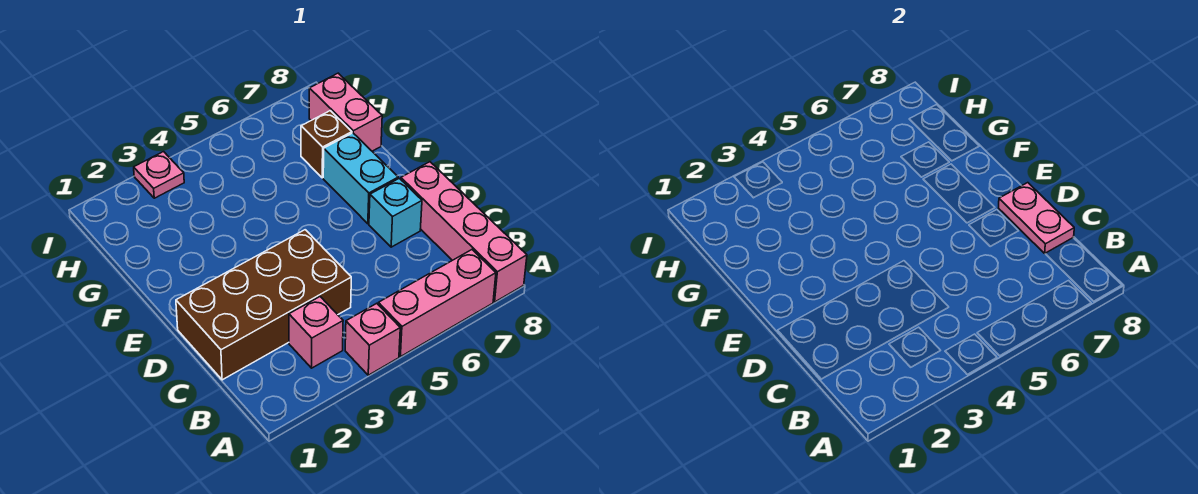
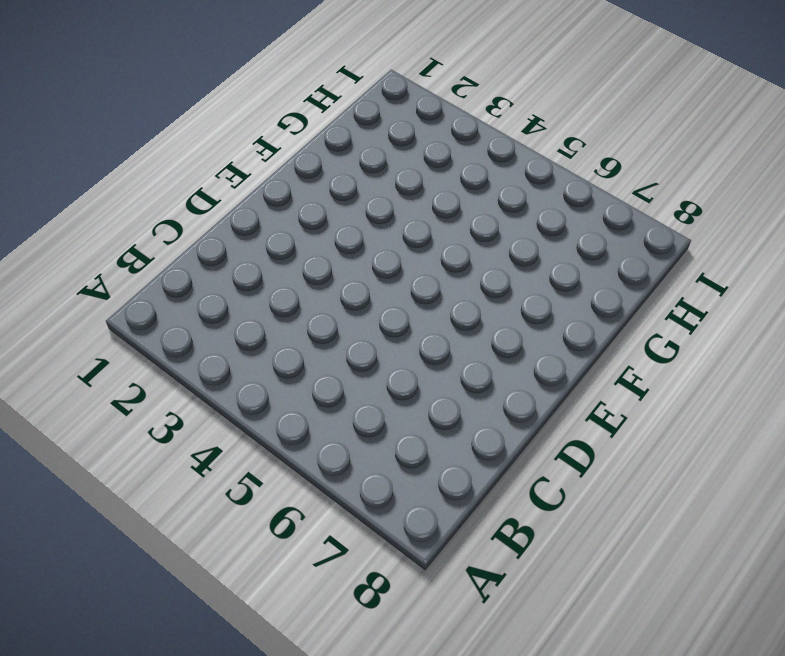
none -> pink brick A4 level 1
none -> pink brick A5:A7 level 1

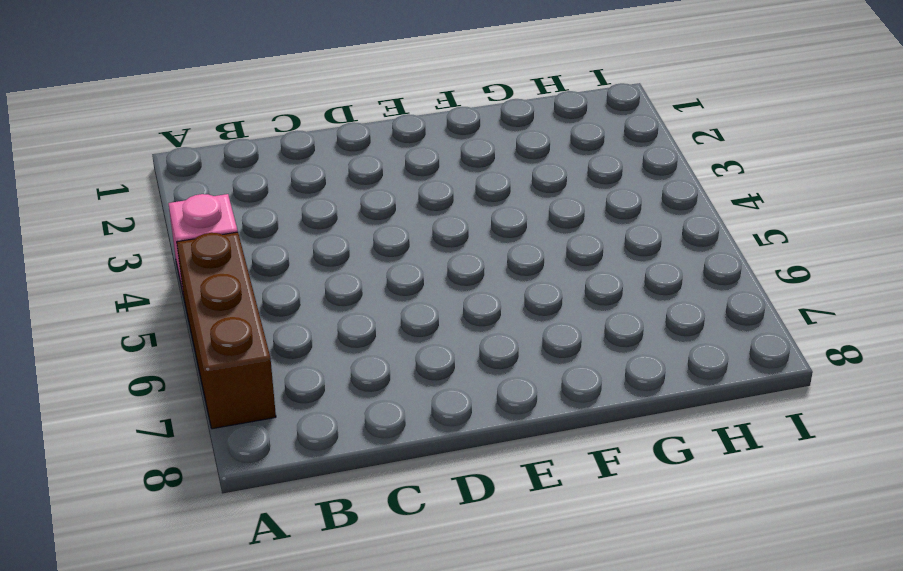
brown brick A5:A7 level 1 -> pink brick A5:A7 level 1
none -> pink brick A8:D8 level 1
none -> pink brick B3 level 1

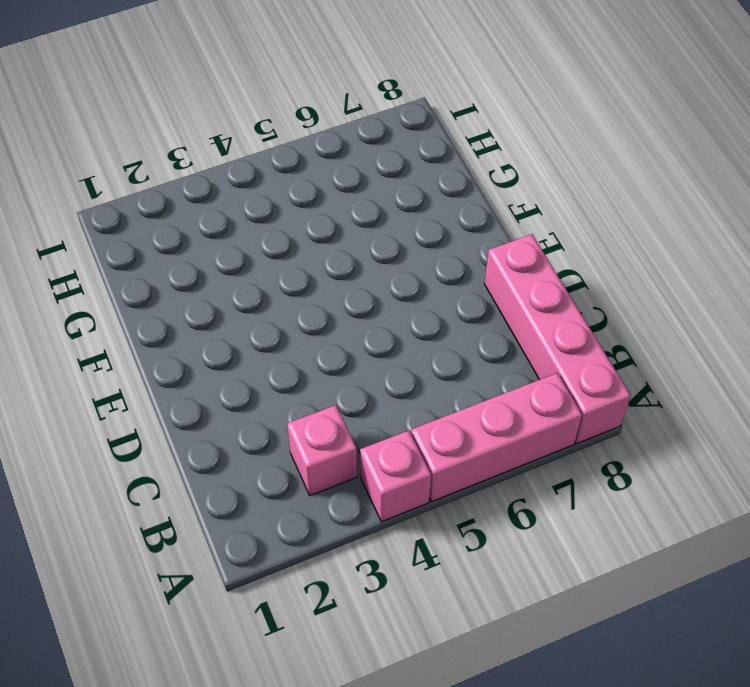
none -> brown brick C1:D4 level 1
none -> cyan brick D7 level 1

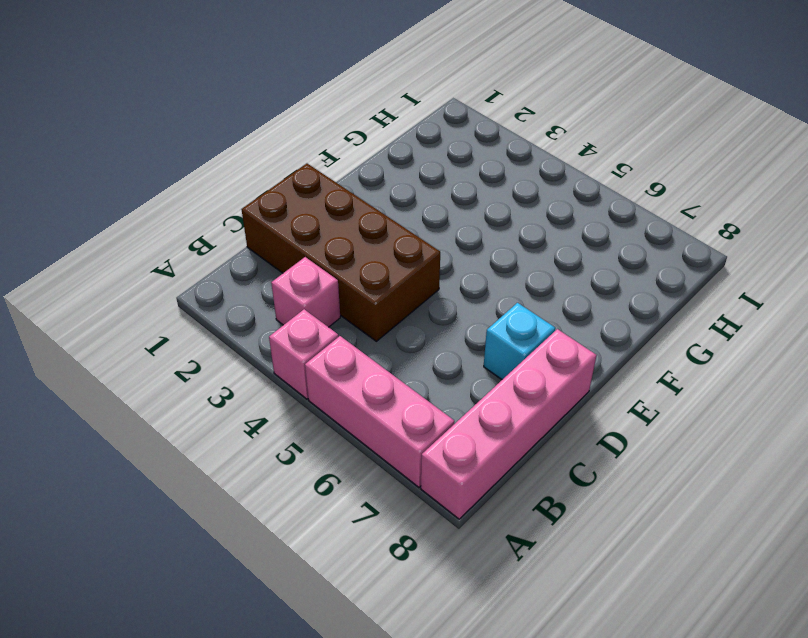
none -> cyan brick E7:F7 level 1
none -> brown brick G7 level 1

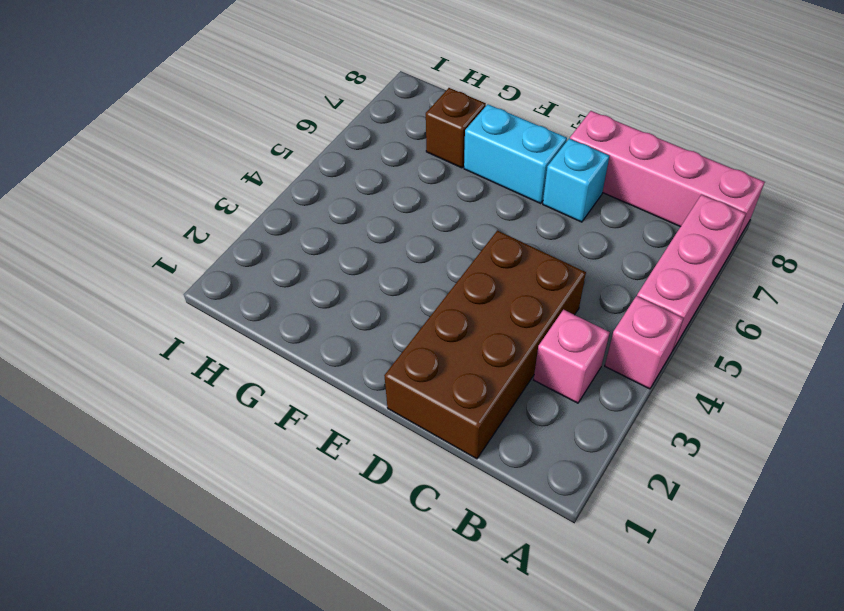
none -> pink brick G8:H8 level 1
none -> pink plate I3 level 1

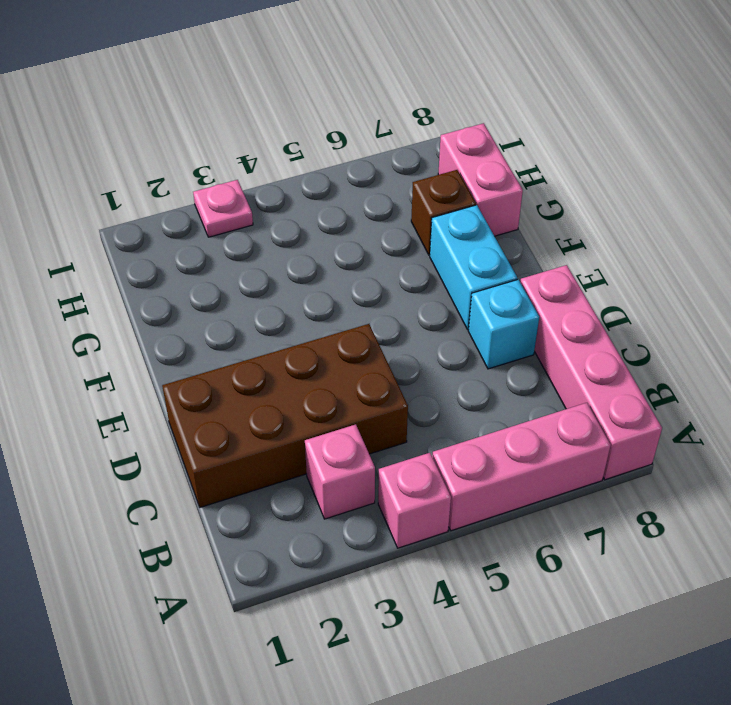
none -> pink plate C8:D8 level 2

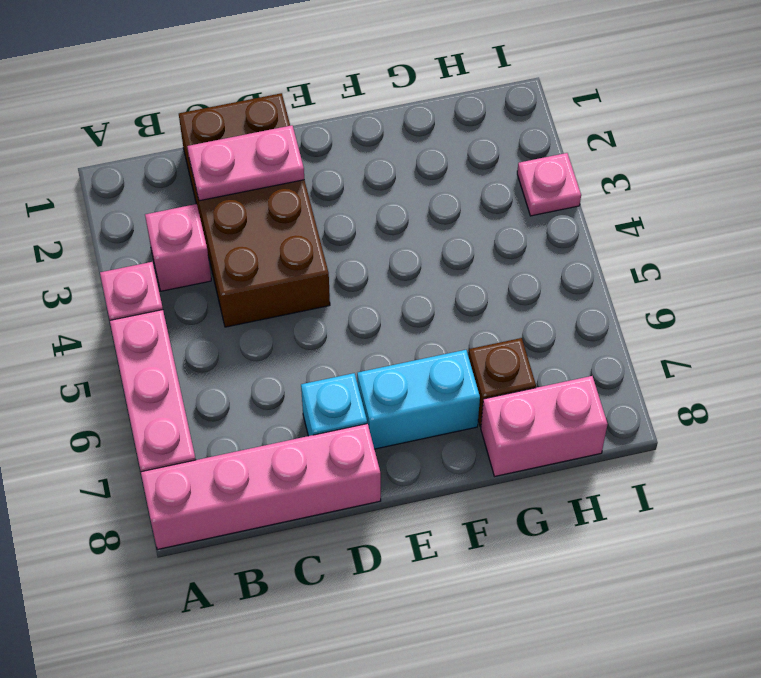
pink plate C2:D2 level 2 -> pink plate C8:D8 level 2

